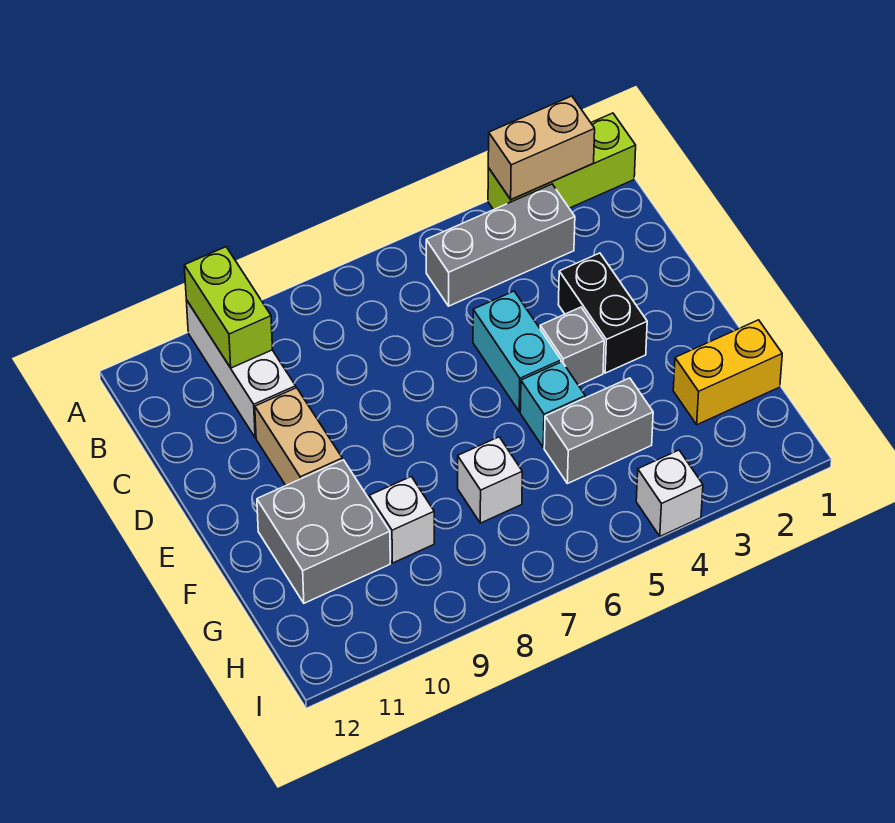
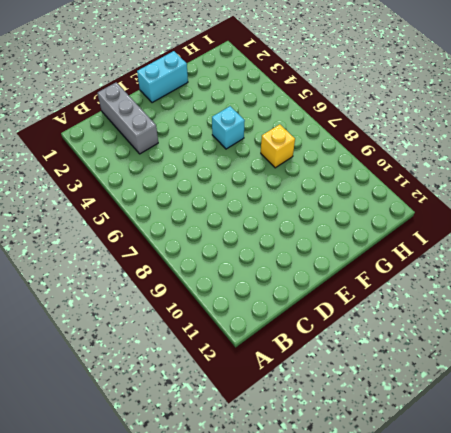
grey brick C1:C3 level 1 -> grey brick B3:B5 level 1
cyan brick E1:F1 level 1 -> cyan brick D5:E5 level 1
yellow brick G7 level 1 -> white brick G7 level 1
none -> lime brick A1:A3 level 1
none -> white brick A10:C10 level 1
none -> black brick D3:E3 level 1

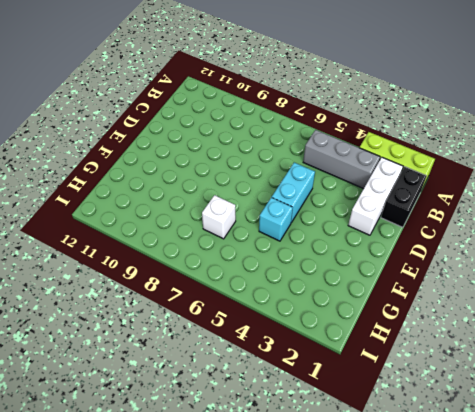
black brick B1:C1 level 1 -> black brick D3:E3 level 1
white brick B2:D2 level 1 -> white brick A10:C10 level 1
none -> tan brick D10:E10 level 1
none -> grey brick E4 level 1
none -> grey brick F10:G11 level 1

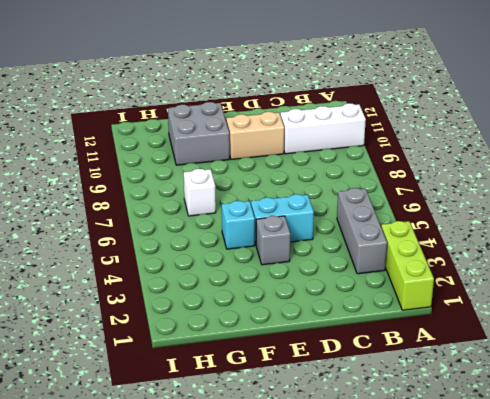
none -> black brick D3:E3 level 1
none -> yellow brick G1:G2 level 1
none -> grey brick G4:G5 level 1

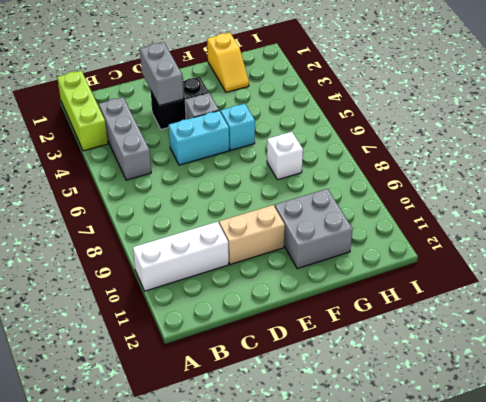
grey brick D2:D3 level 2 -> grey brick G4:G5 level 1
yellow slope G1:G2 level 1 top 1 -> yellow brick G1:G2 level 1
none -> white brick G9 level 1
none -> white brick I4 level 1
none -> tan brick A2:A3 level 2

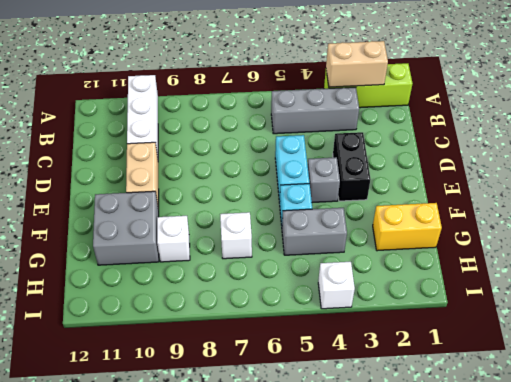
none -> lime brick A10:B10 level 2

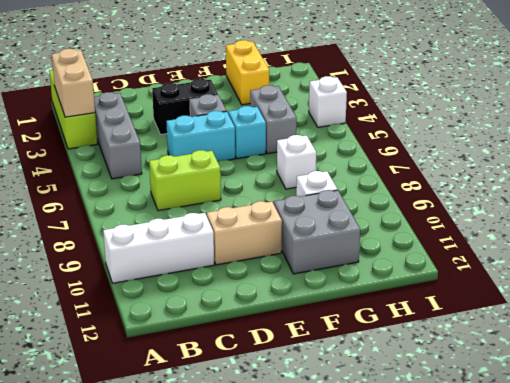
lime brick C7:D7 level 1 -> lime brick A10:B10 level 2

